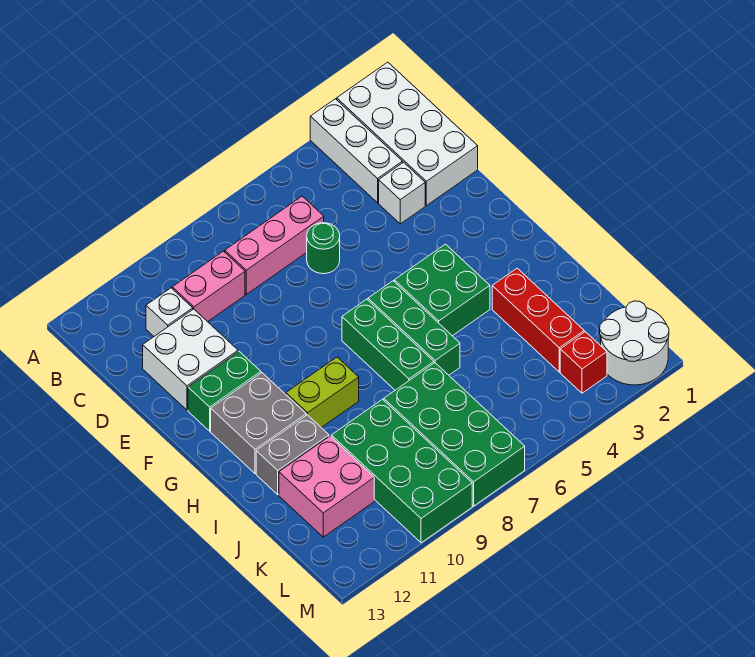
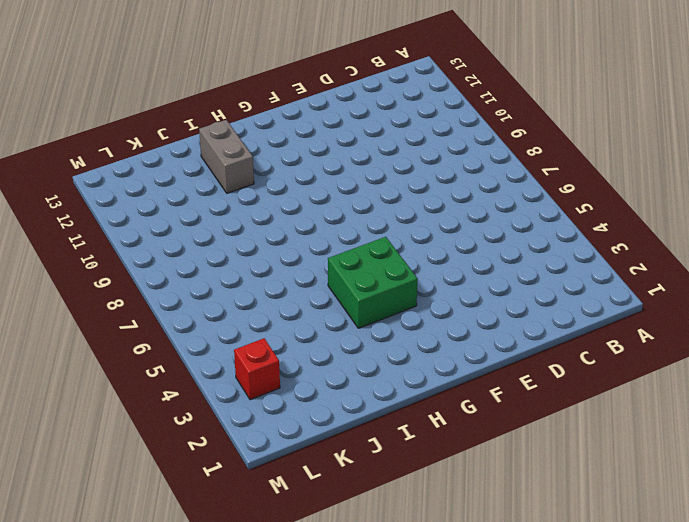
none -> white brick A1:D2 level 1
none -> white brick A3:C3 level 1
none -> pink brick C6:C8 level 1

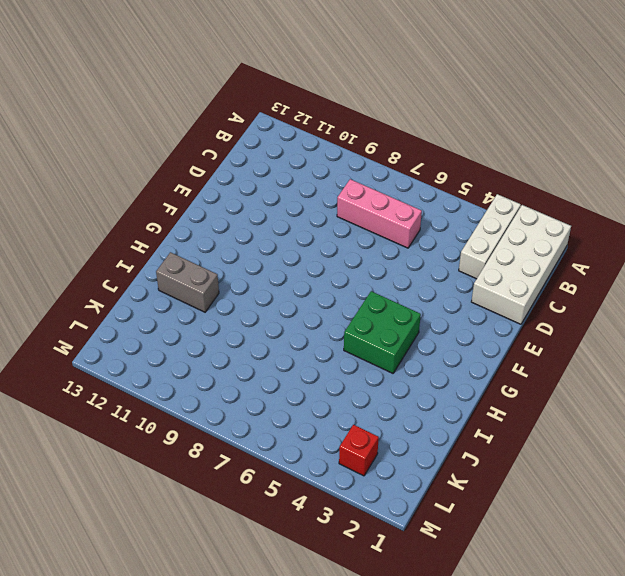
none -> pink brick C9:C10 level 1
none -> white brick C11 level 1
none -> white brick D3 level 1

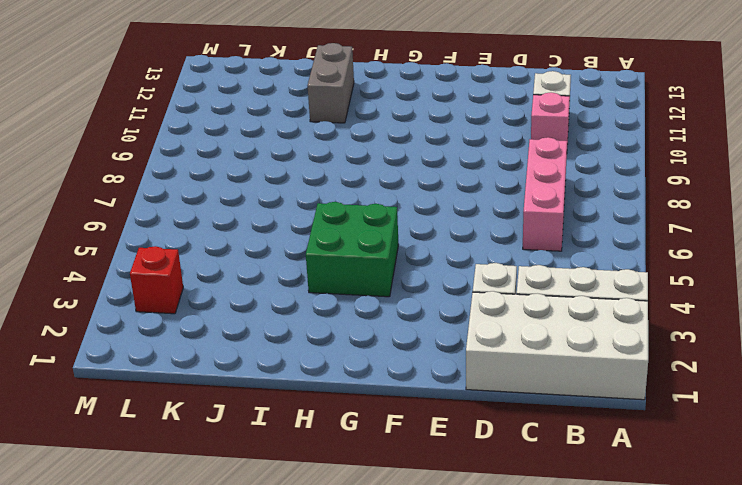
pink brick C10 level 1 -> pink brick C9:C10 level 1
none -> green round brick D6 level 1
none -> white brick D11:E12 level 1
none -> green brick F11:F12 level 1

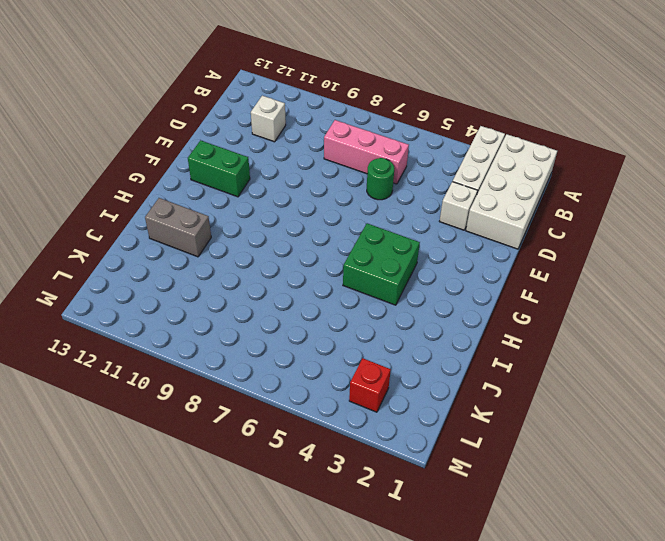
none -> pink brick C9:C10 level 1
none -> white brick D11:E12 level 1
none -> green brick G6:I6 level 1

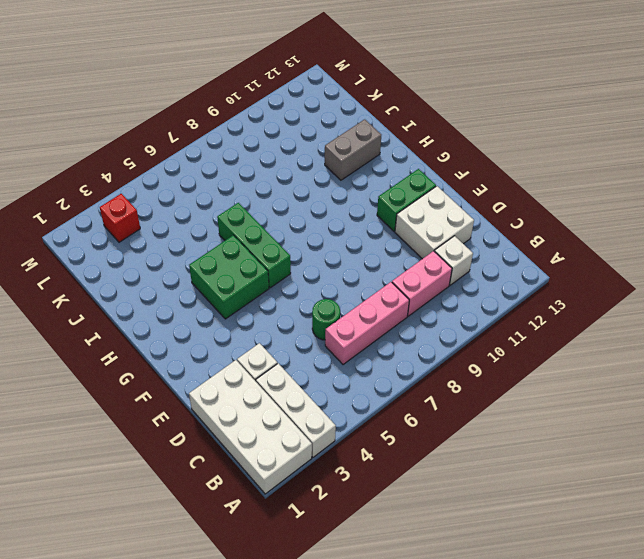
none -> green brick G7:I7 level 1
none -> grey brick G11:H12 level 1
none -> lime brick H9:H10 level 1

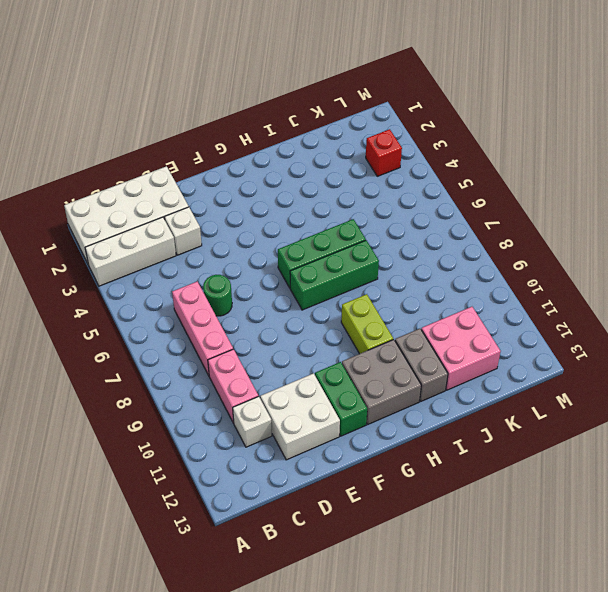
none -> green brick G4:H5 level 1
none -> red brick I3:K3 level 1
none -> green brick J7:M8 level 1

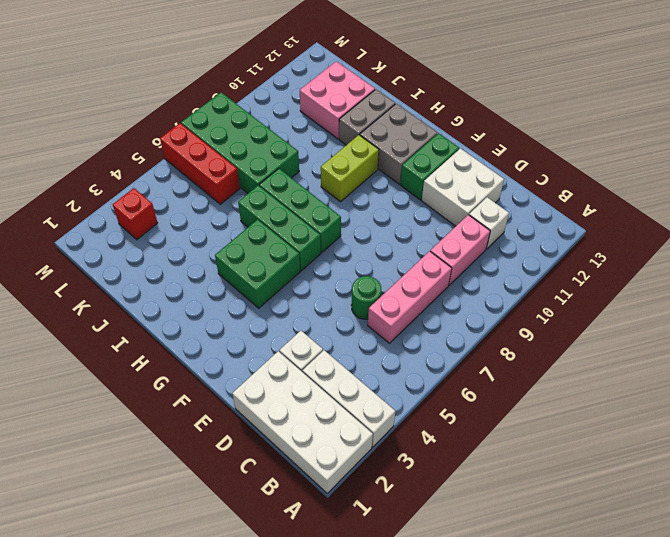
red brick K6:M6 level 1 -> red brick I3:K3 level 1
none -> green brick J9:M10 level 1
none -> white round brick L1:M2 level 1

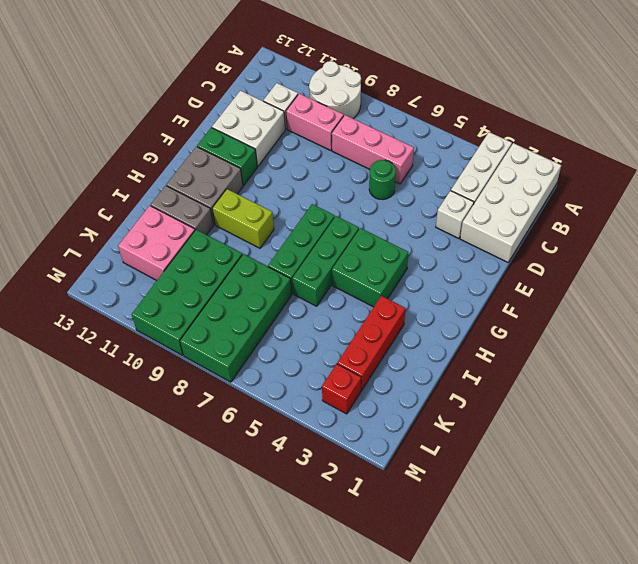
white round brick A9:B10 level 1 -> white round brick L1:M2 level 1

